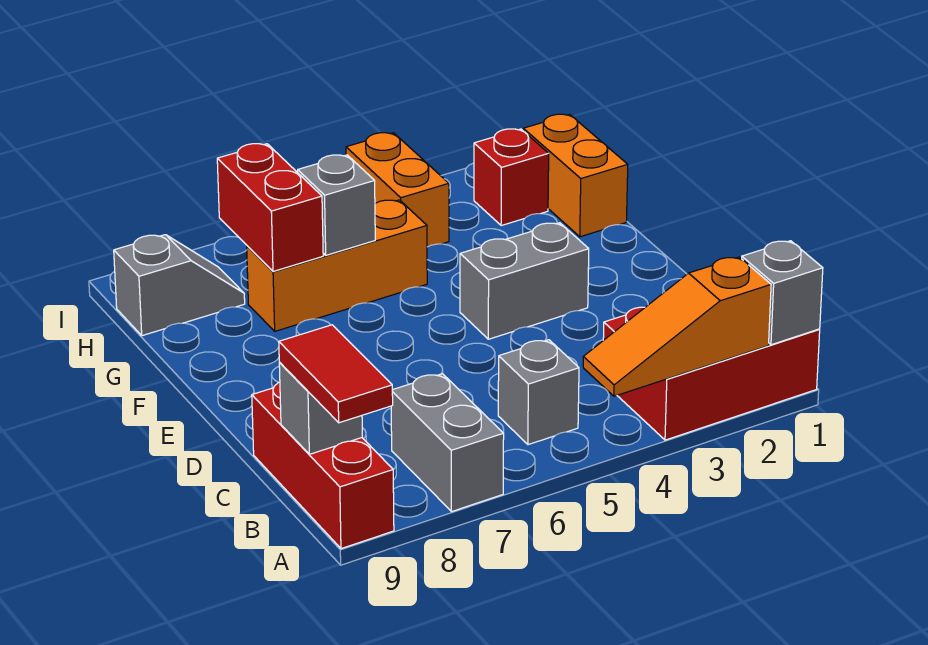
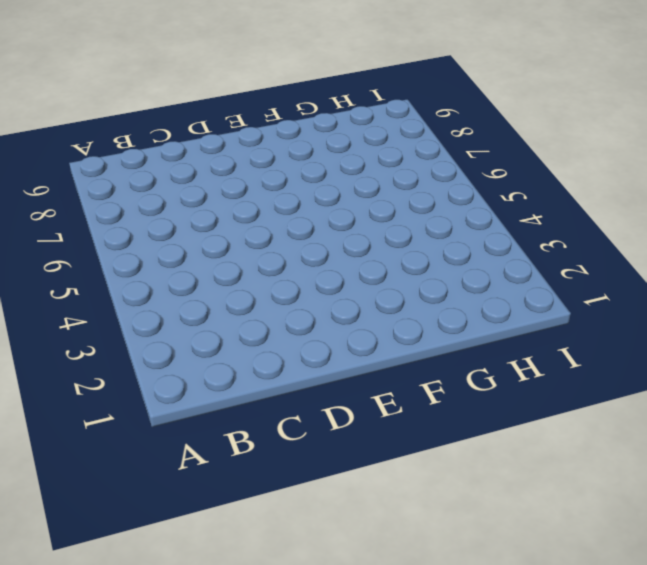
none -> red brick A1:B3 level 1
none -> grey brick A7:B7 level 1
none -> red brick A9:C9 level 1

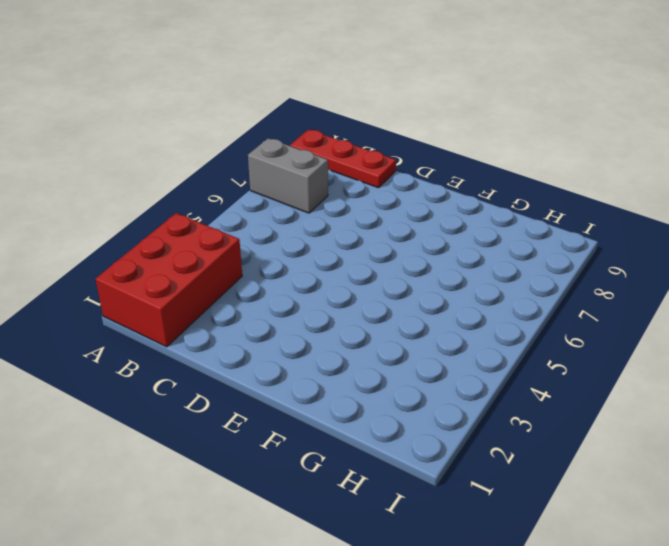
red plate A9:C9 level 1 -> red brick A9:C9 level 1
none -> grey brick B5 level 1
none -> grey brick E3:E4 level 1
none -> orange brick G1:H1 level 1

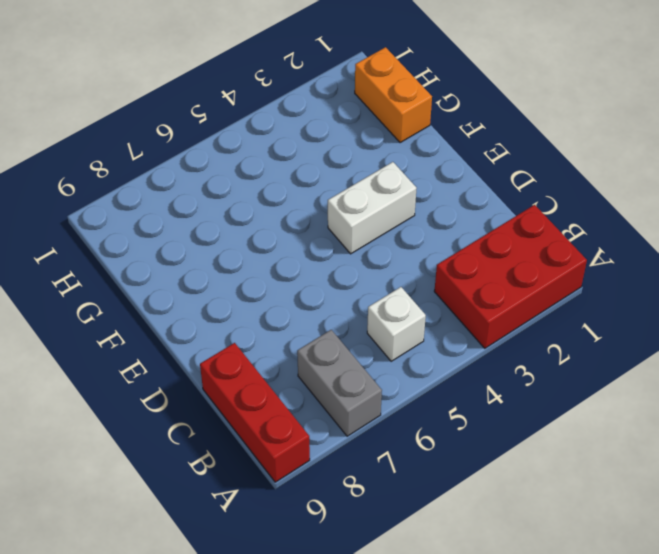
white brick B5 level 1 -> grey brick B5 level 1
white brick E3:E4 level 1 -> grey brick E3:E4 level 1
none -> orange brick G5:G7 level 1
none -> red brick H2 level 1
none -> orange brick H4:I4 level 1

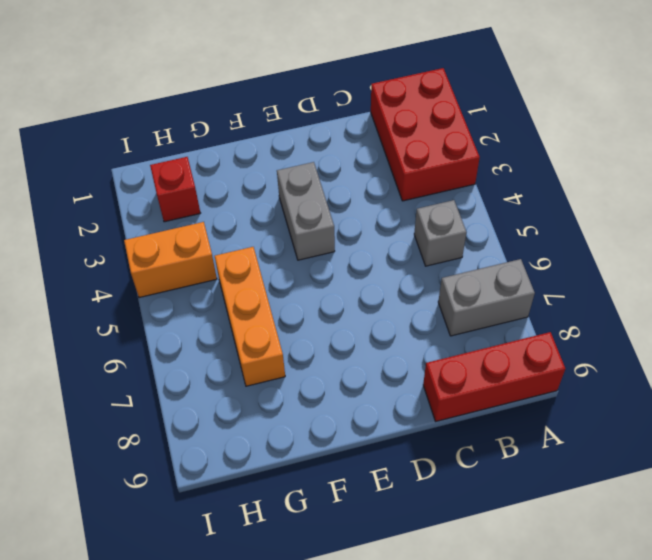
none -> orange brick G1:H1 level 1
none -> grey slope H8:H9 level 1 top 9
none -> grey brick A1 level 2

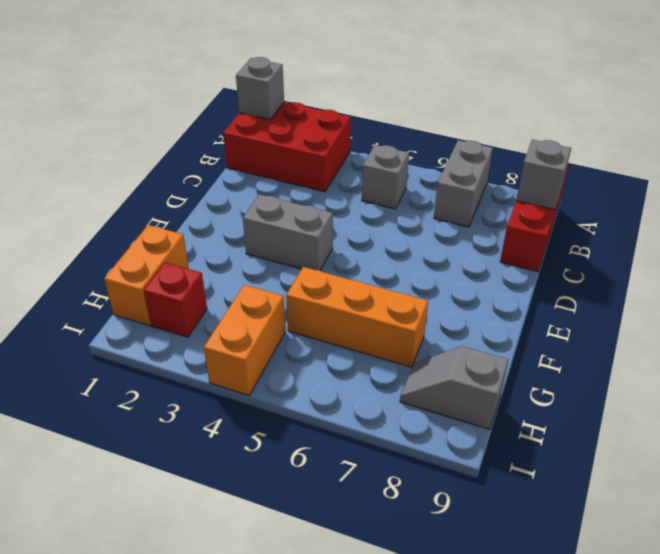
none -> orange slope A2:A4 level 2 top 2
none -> grey brick G6 level 2
none -> red brick G7:H7 level 2

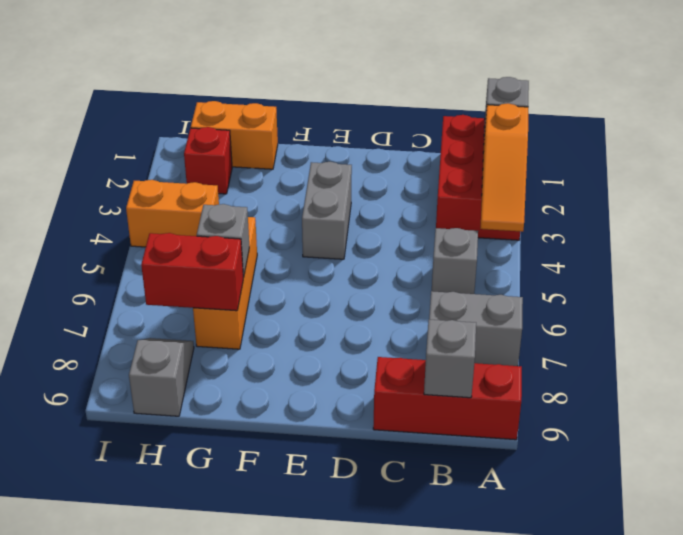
none -> red tile A9:B9 level 3

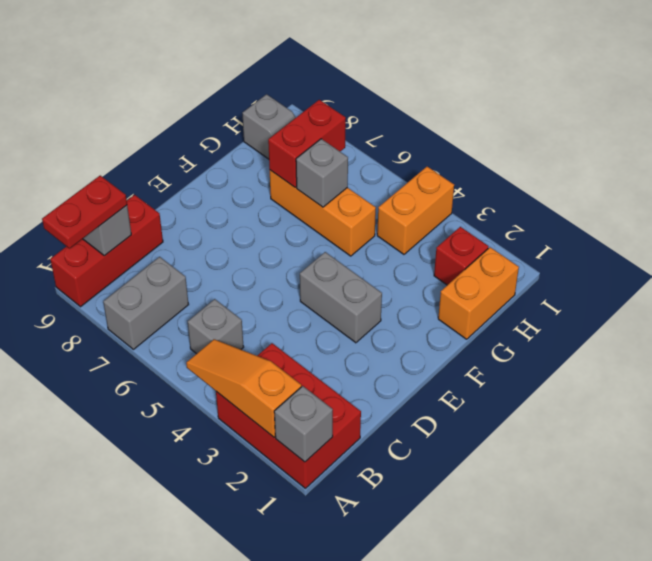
red plate A9:B9 level 3 -> red tile A9:B9 level 3

